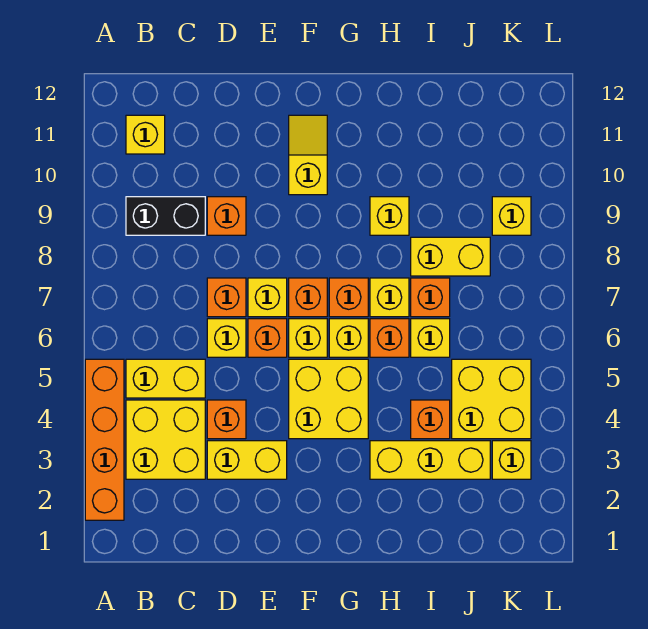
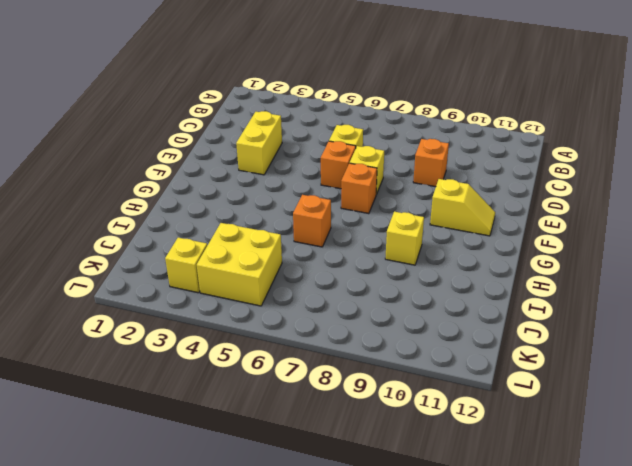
none -> orange brick A2:A5 level 1
none -> yellow brick B3:C4 level 1
none -> yellow brick B5:C5 level 1

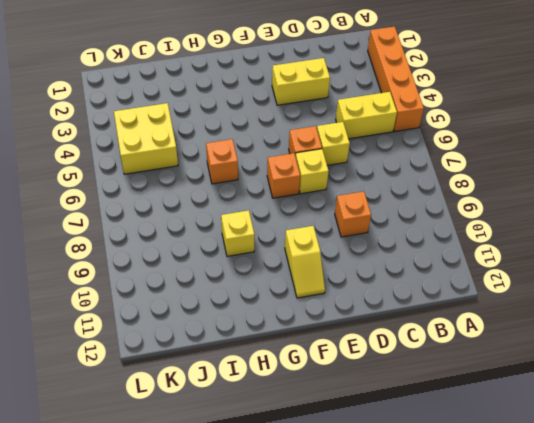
none -> yellow brick B3:C4 level 1
none -> black brick B9:C9 level 1
none -> yellow brick B11 level 1

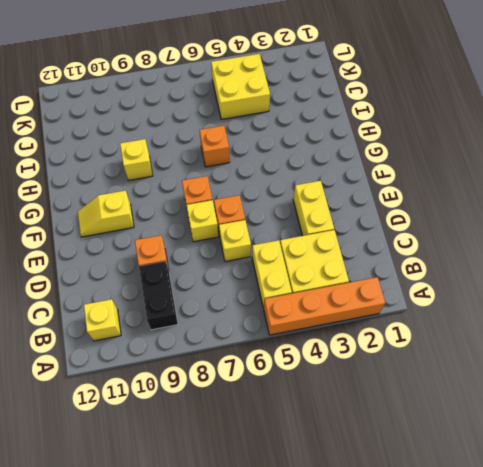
none -> orange brick D4 level 1
none -> orange brick D7 level 1
none -> yellow brick F4:G5 level 1

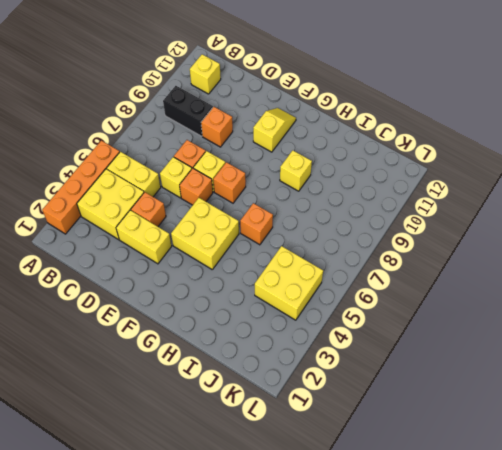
none -> yellow brick F6 level 1
none -> yellow brick G6 level 1
none -> orange brick G7 level 1

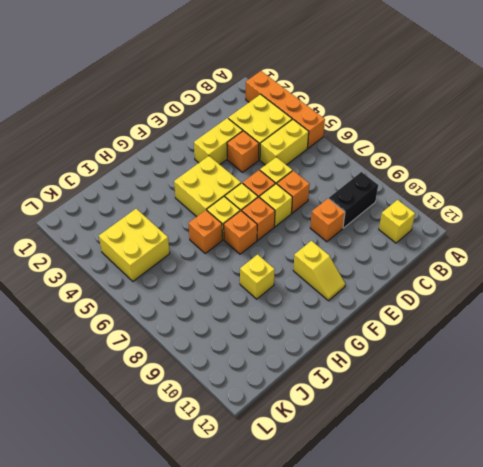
none -> yellow brick H3:J3 level 1
none -> yellow brick H7 level 1
none -> orange brick I4 level 1

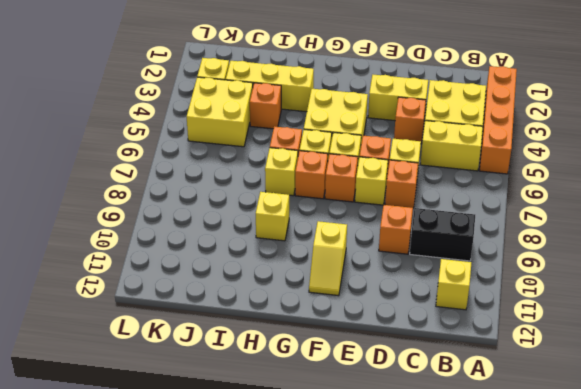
none -> yellow brick I6 level 1
none -> orange brick I7 level 1
none -> yellow brick I8:J8 level 1

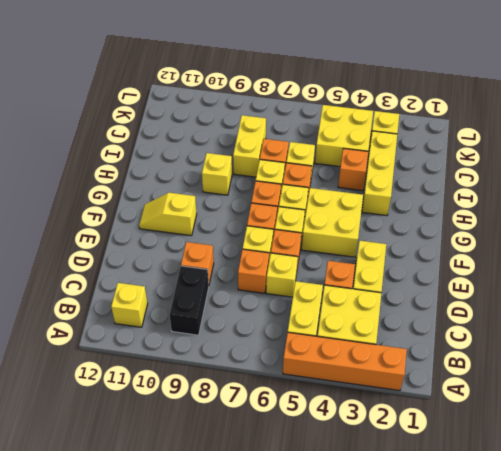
none -> yellow brick K9 level 1

